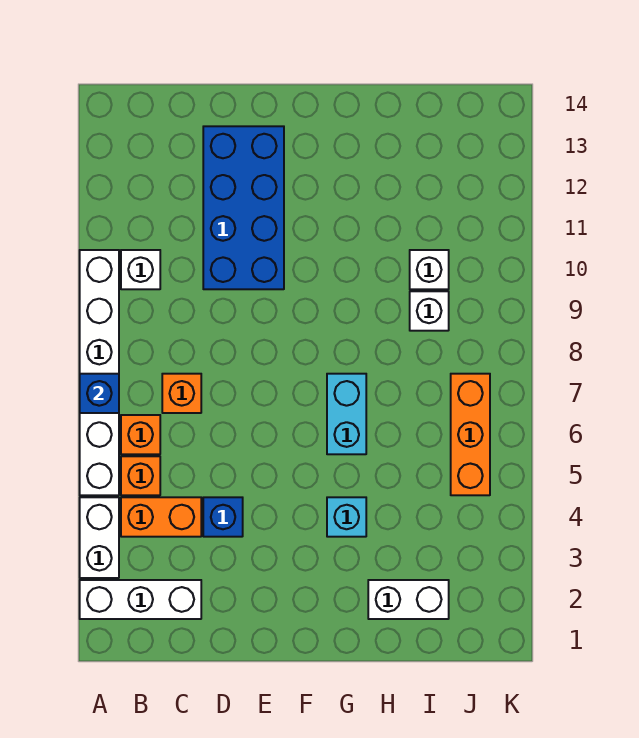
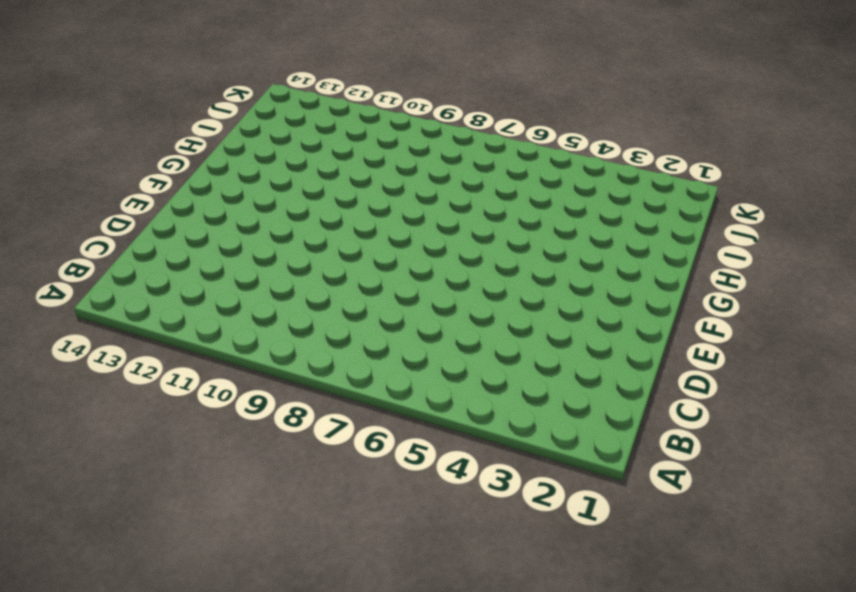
none -> white brick A2:C2 level 1
none -> white brick A3:A4 level 1
none -> white brick A5:A10 level 1

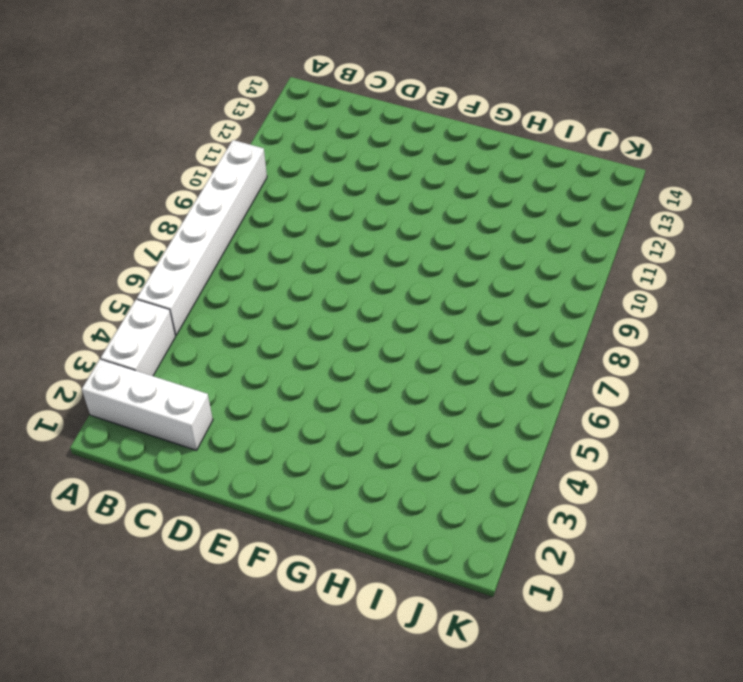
none -> orange brick B4:C4 level 1
none -> orange brick B5 level 1
none -> orange brick B6 level 1

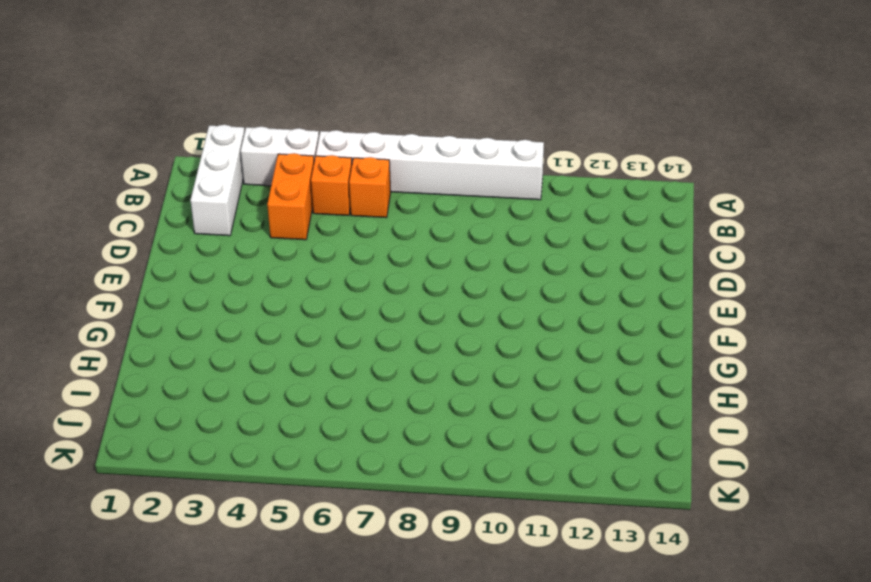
none -> white brick B10 level 1
none -> orange brick C7 level 1
none -> blue brick D4 level 1

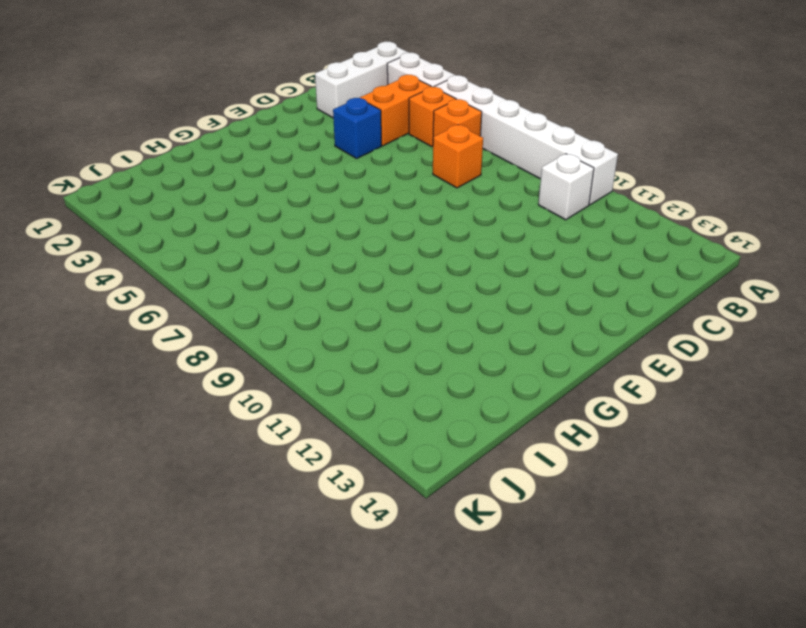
none -> blue brick D10:E13 level 1
none -> cyan brick G4 level 1
none -> cyan brick G6:G7 level 1

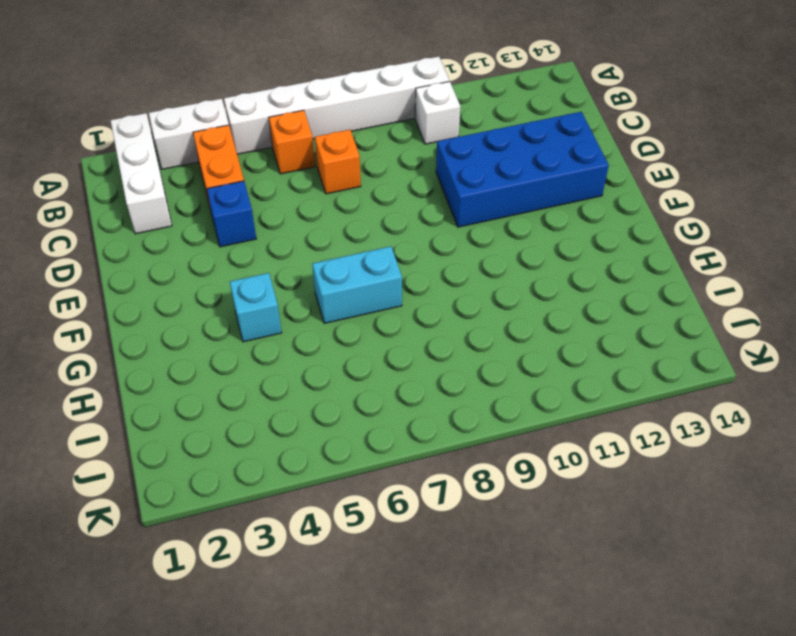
none -> orange brick B5 level 1
none -> white brick H2:I2 level 1
none -> white brick I9 level 1

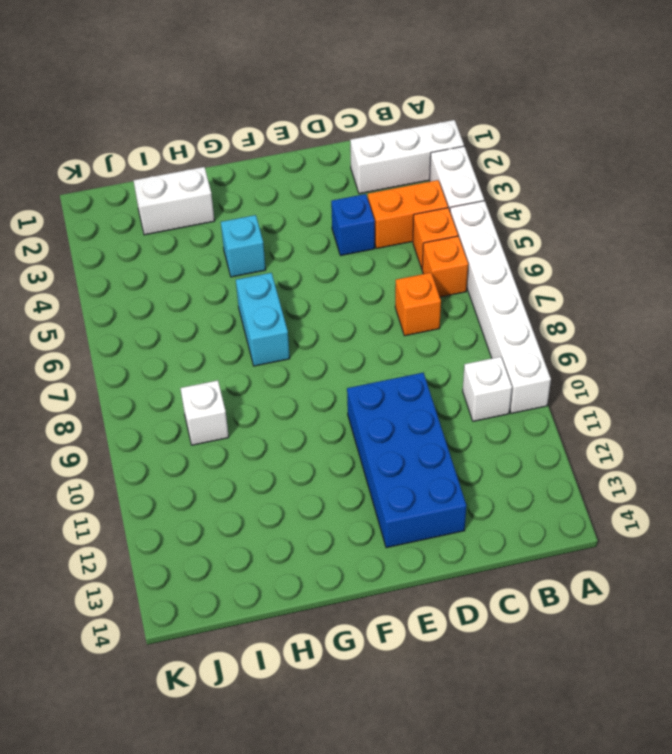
none -> white brick I10 level 1
none -> orange brick J5:J7 level 1
none -> blue brick A7 level 2

